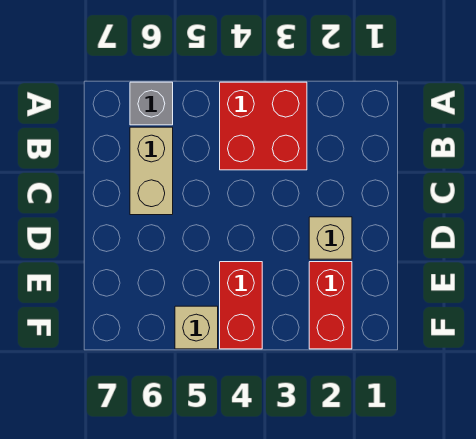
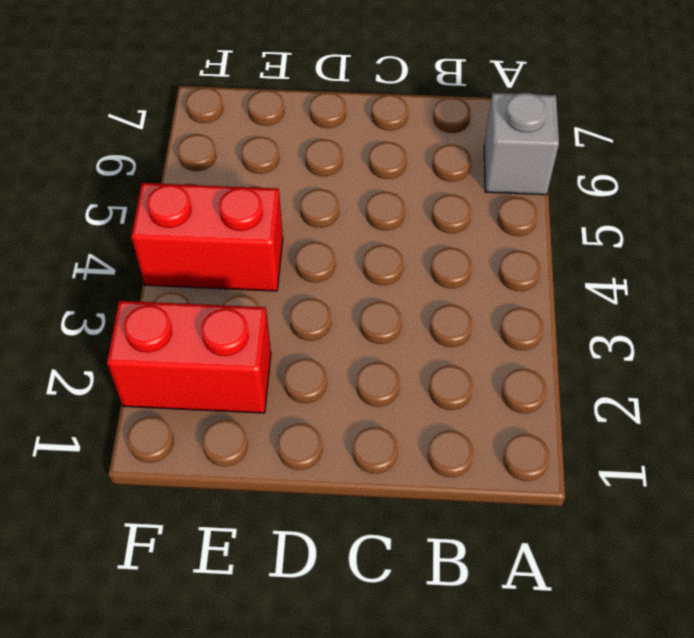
none -> red brick A3:B4 level 1
none -> tan brick B6:C6 level 1

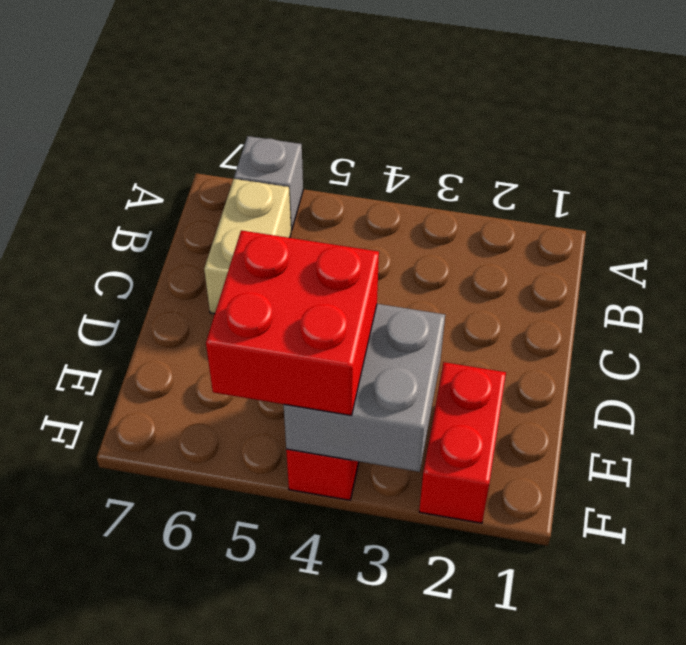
grey brick E3:F4 level 2 -> none
red brick E4:F5 level 3 -> red brick A3:B4 level 1
none -> tan brick D2 level 1
none -> tan brick F5 level 1

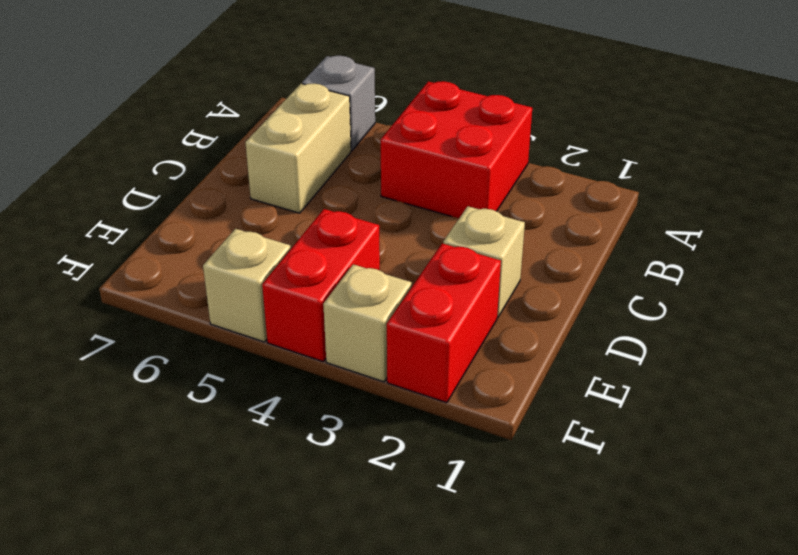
tan brick F3 level 1 -> none

